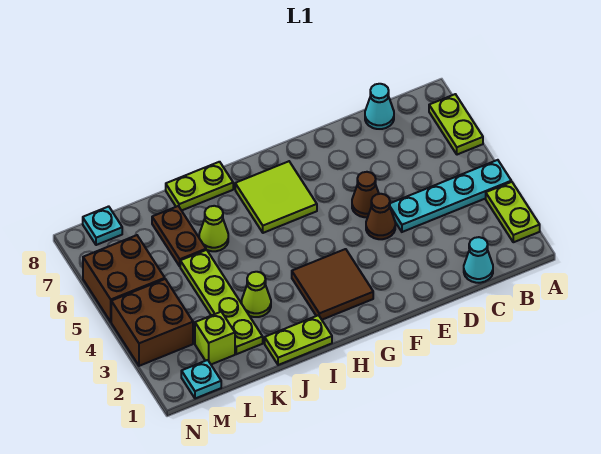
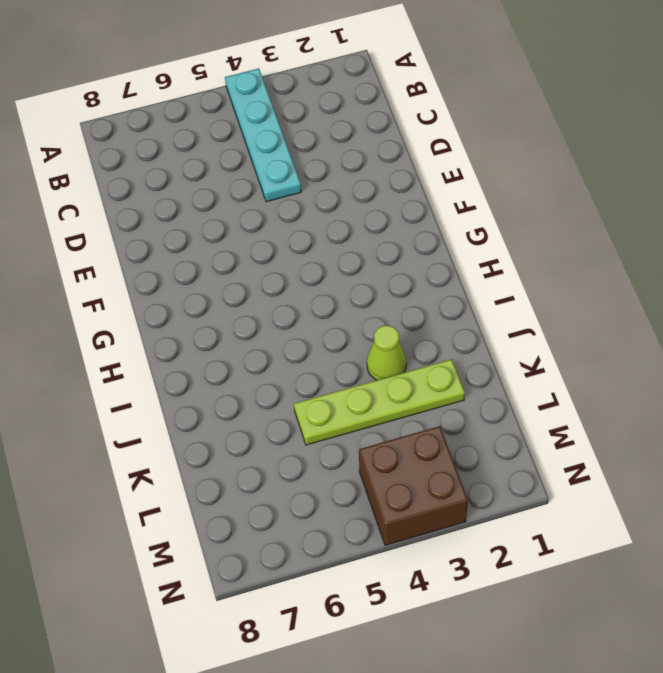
none -> lime plate A2:A3 level 1
none -> lime plate A6:A7 level 1
none -> cyan cone C1 level 1

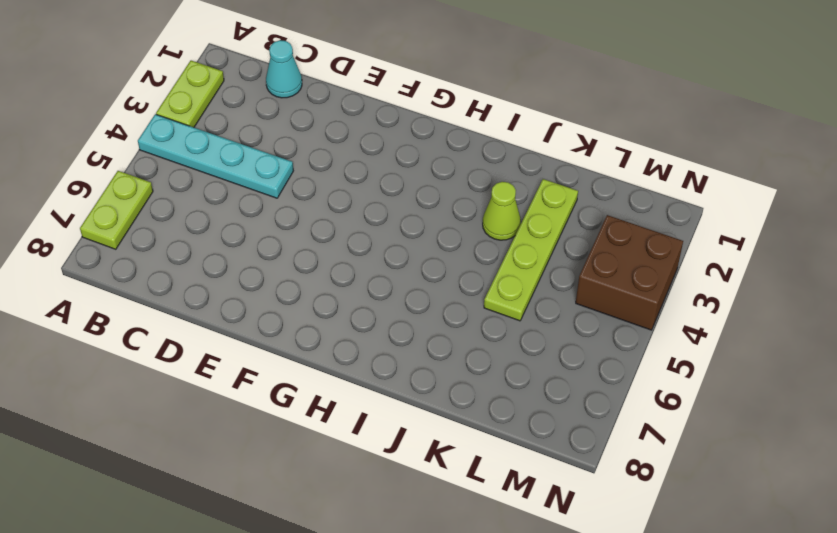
none -> cyan cone C8 level 1
none -> brown cone E4 level 1
none -> brown cone E5 level 1

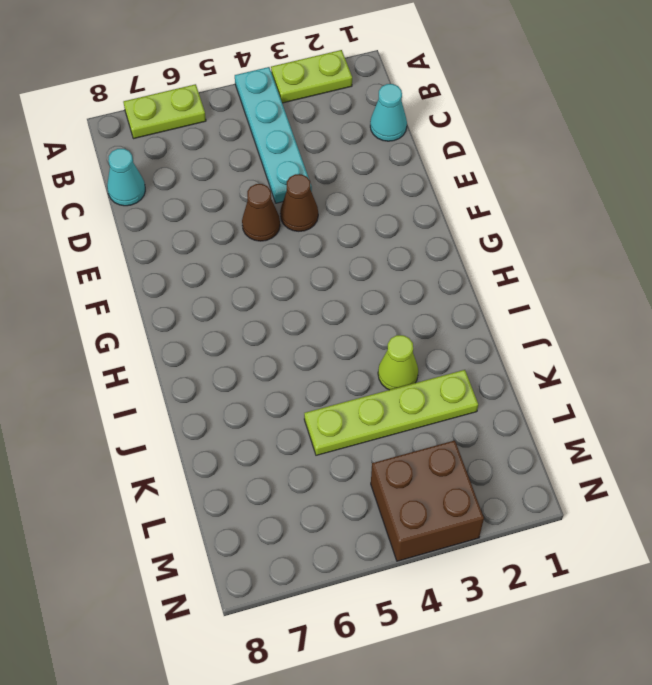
none -> brown tile G2:H3 level 1
none -> lime tile G6:H7 level 1
none -> lime plate I1:J1 level 1

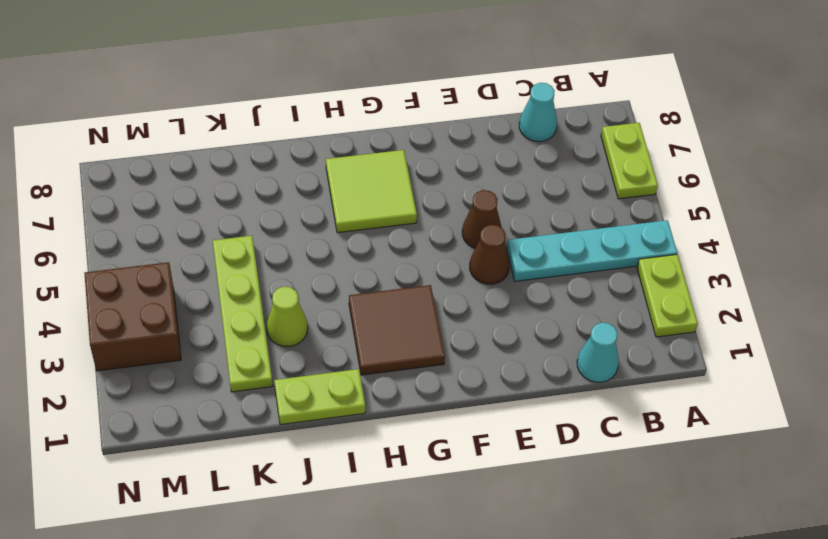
none -> lime plate I8:J8 level 1
none -> lime cone J6 level 1
none -> brown plate K6:K7 level 1

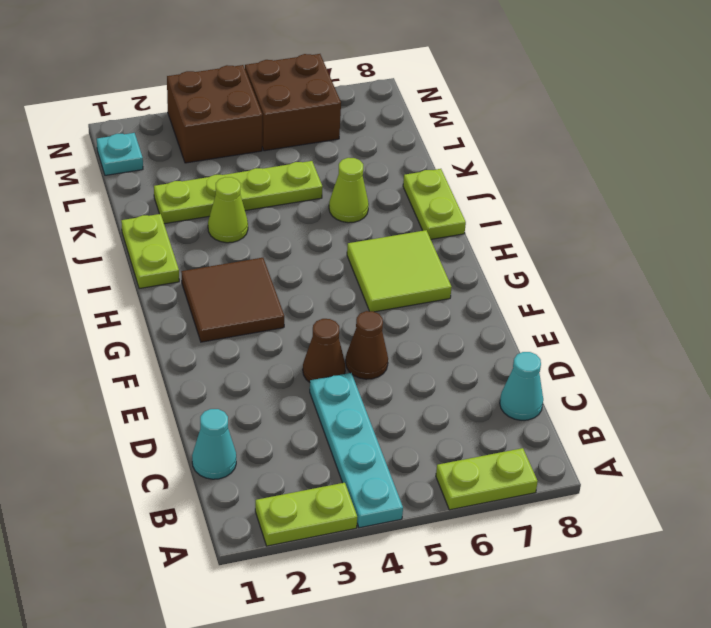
none -> brown plate K6:K7 level 1
none -> lime brick L2 level 1
none -> cyan plate M8 level 1

